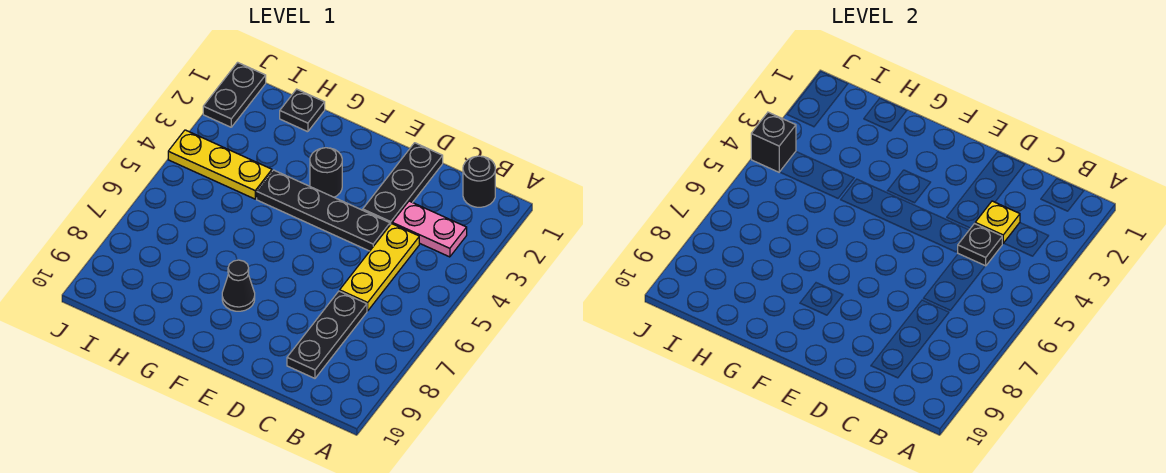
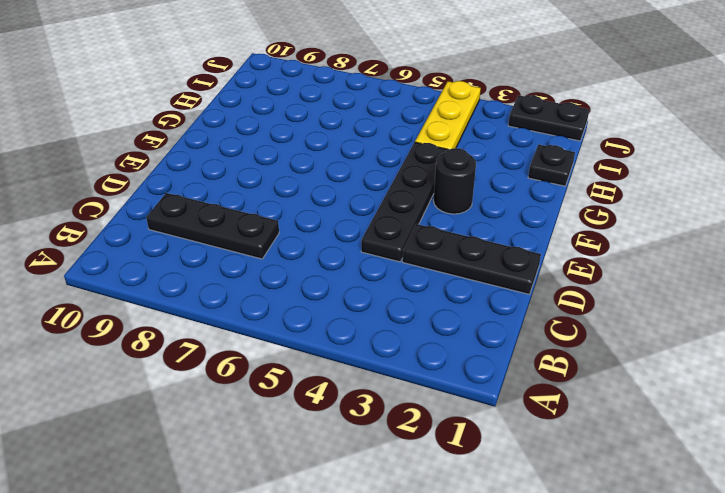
none -> black round brick B1 level 1
none -> pink plate B3:C3 level 1
none -> yellow plate C4:C6 level 1

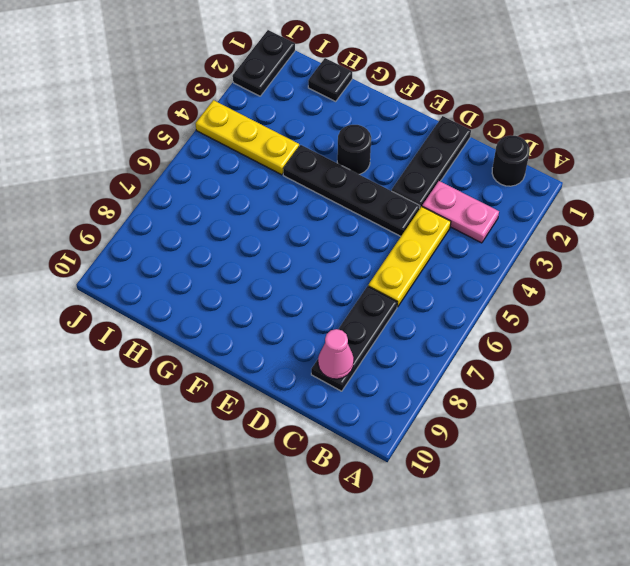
pink cone C9 level 2 -> none
none -> black cone F8 level 1
none -> yellow plate C3 level 2
none -> black plate C4 level 2

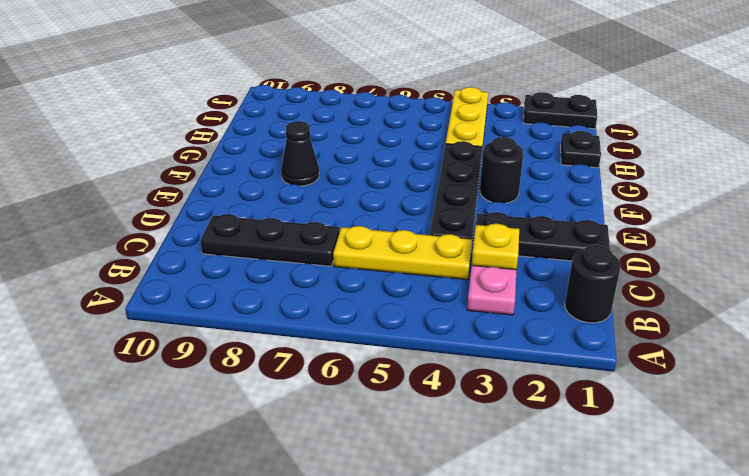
none -> black plate C4 level 2
none -> black brick J4 level 2

